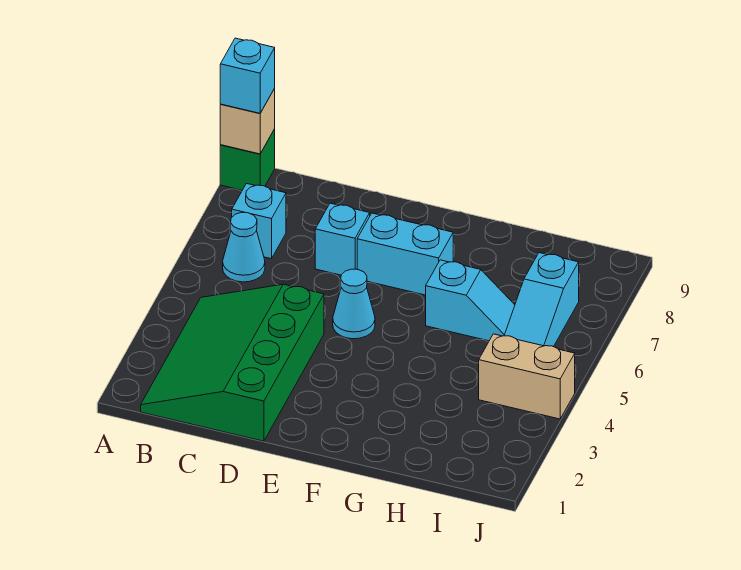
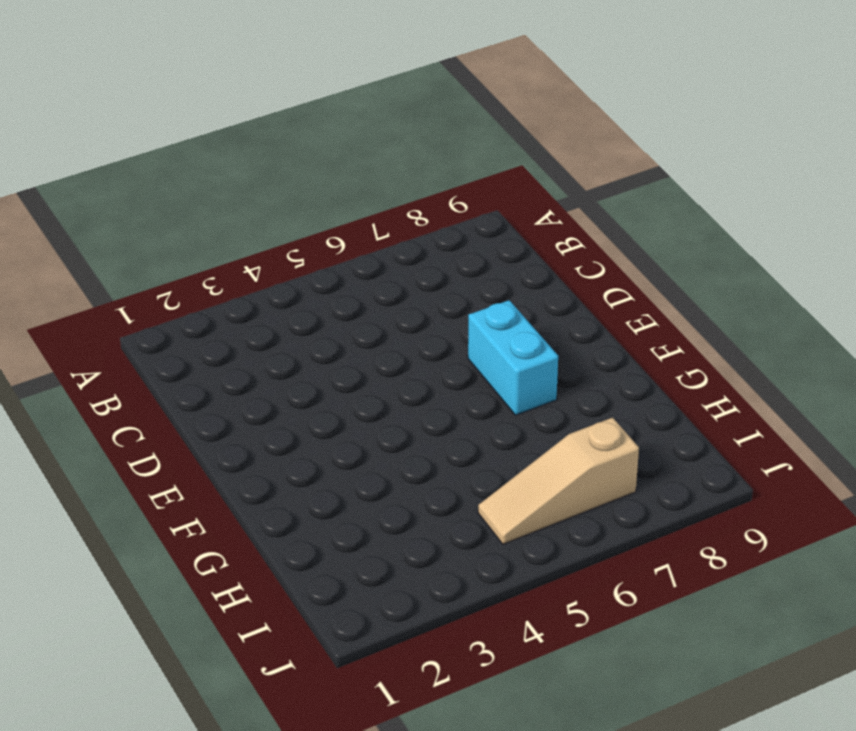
tan slope I5:I7 level 1 top 7 -> cyan slope I5:I7 level 1 top 7
none -> green brick A9 level 1
none -> green slope B1:D4 level 1 top D
none -> cyan cone B6 level 1

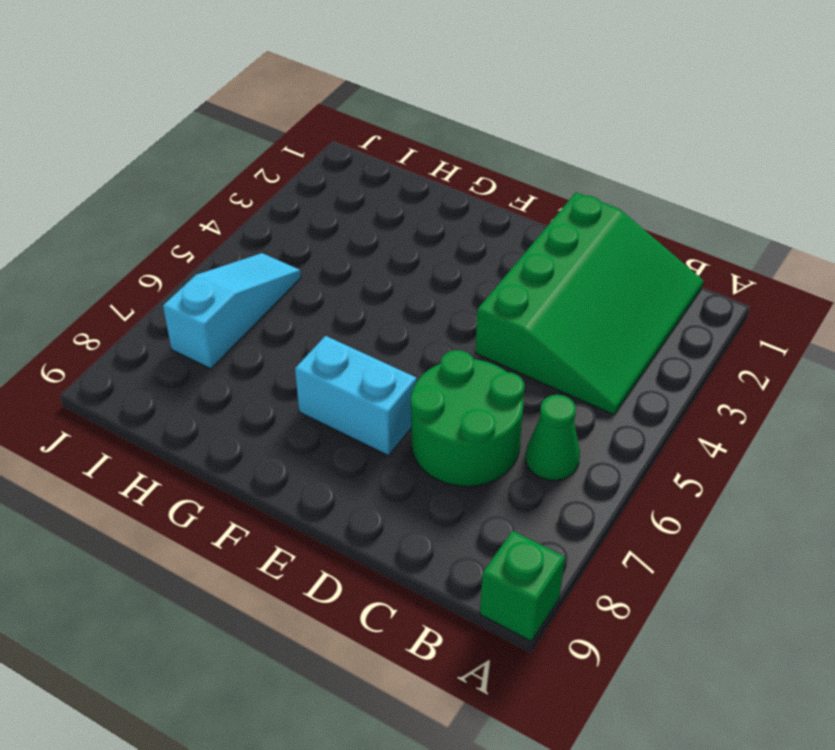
green cone B6 level 1 -> cyan cone B6 level 1
green round brick C6:D7 level 1 -> cyan brick D7 level 1
none -> cyan brick B7 level 1
none -> cyan cone E5 level 1
none -> cyan slope G6:H6 level 1 top G

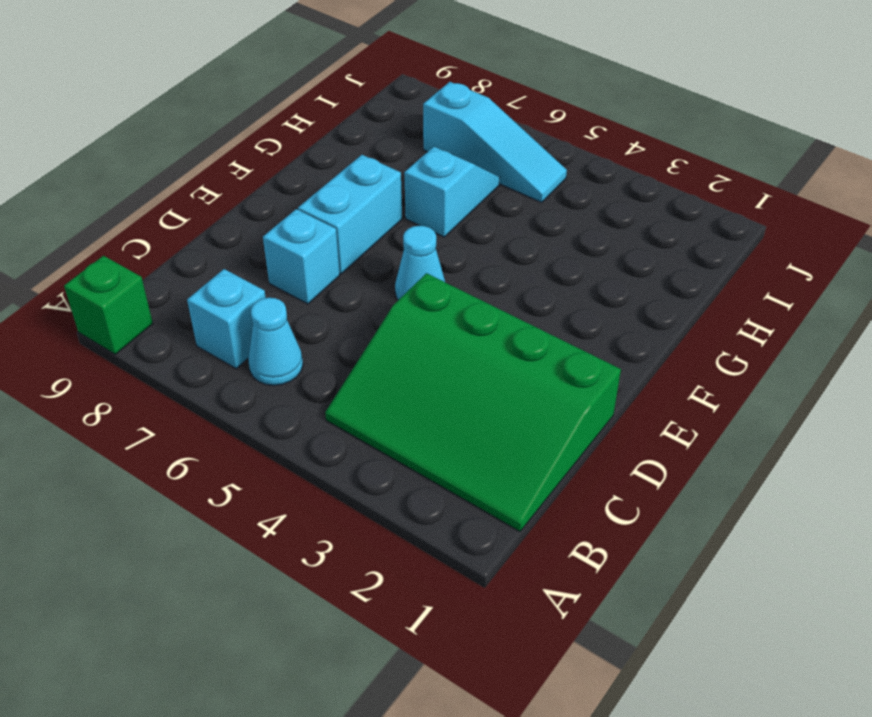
none -> tan brick I4:J4 level 1
none -> tan brick A9 level 2
none -> cyan brick A9 level 3

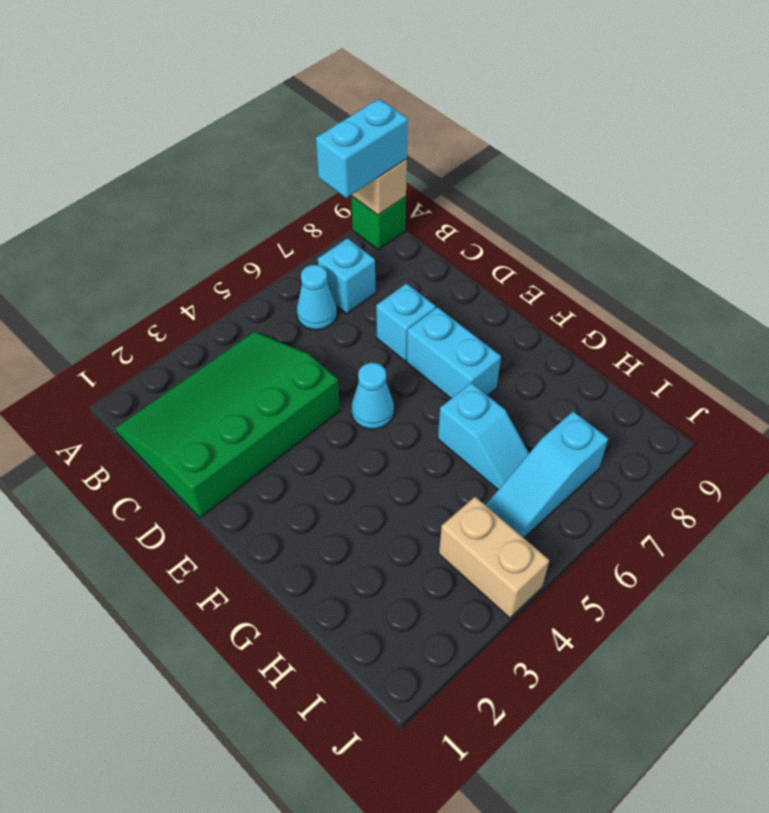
cyan brick A8:A9 level 3 -> cyan brick A9 level 3

